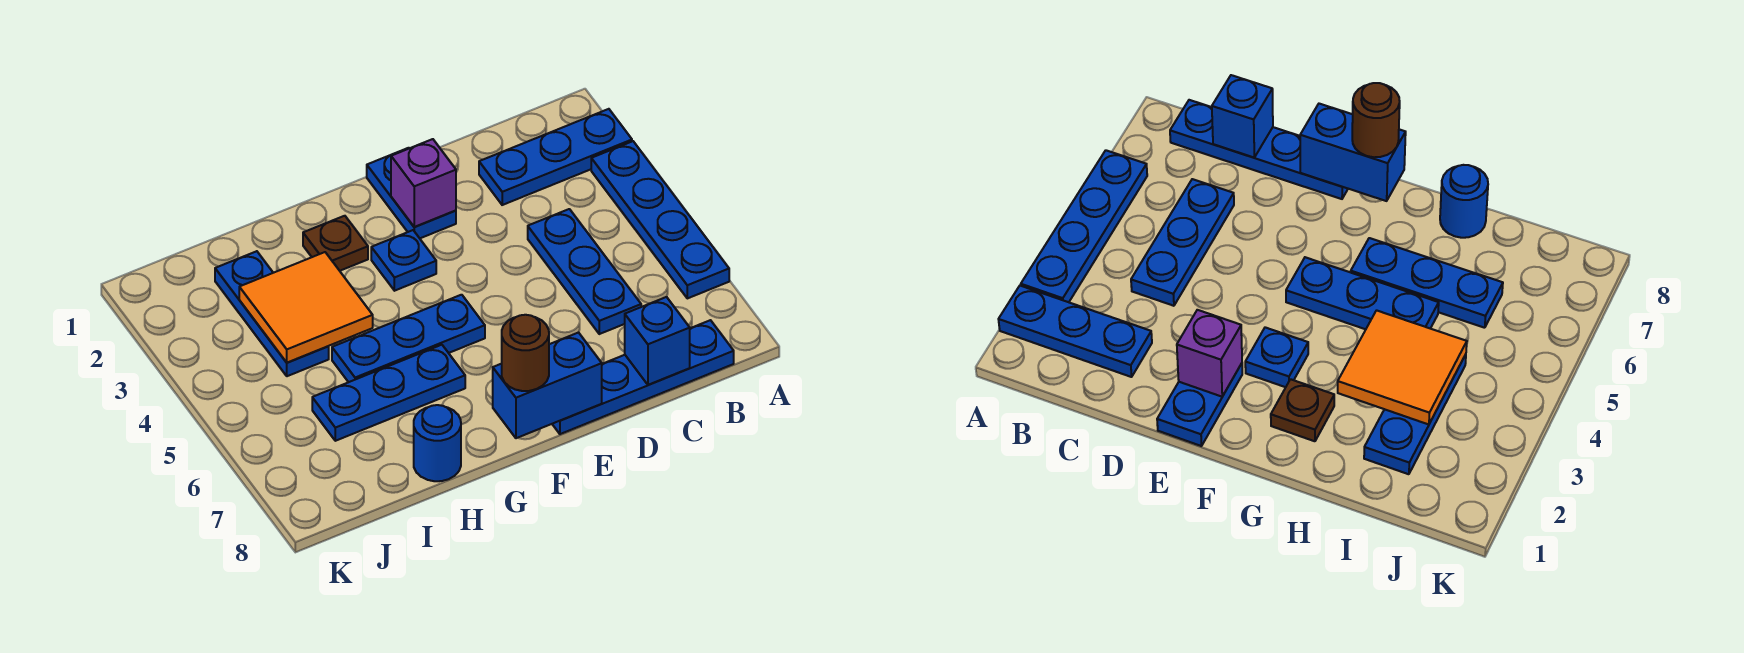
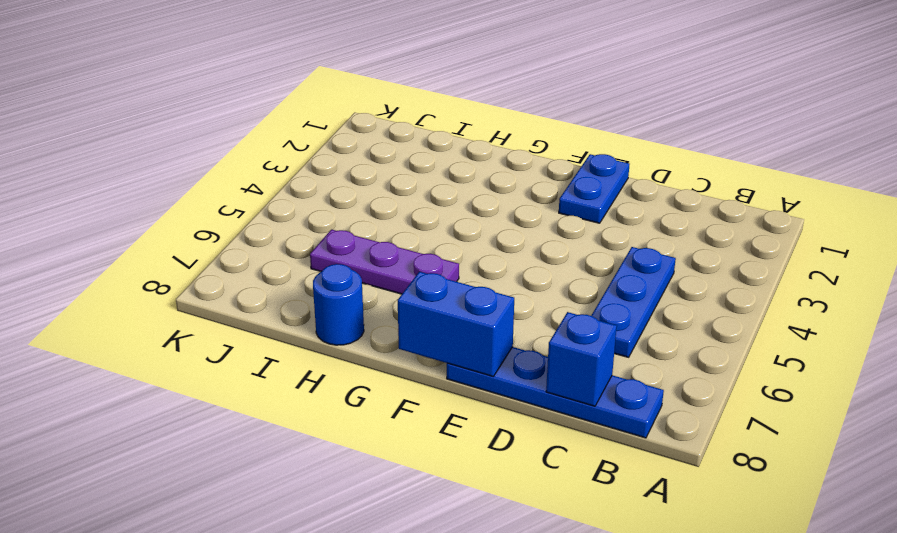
purple plate G6:I6 level 1 -> blue plate G6:I6 level 1
none -> blue plate A2:C2 level 1
none -> blue plate A3:A6 level 1
none -> blue plate F3 level 1

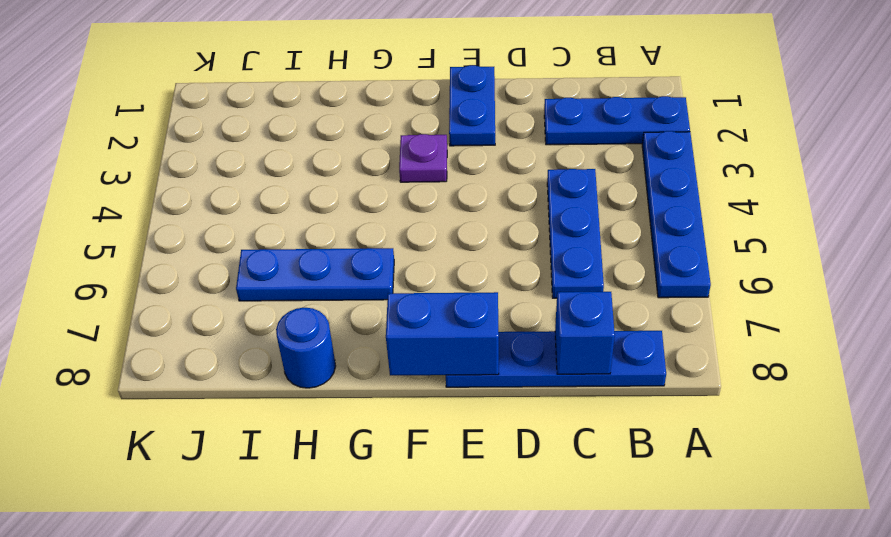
purple plate F3 level 1 -> blue plate F3 level 1
none -> blue plate F5:H5 level 1
none -> brown plate G2 level 1
none -> blue plate I2:I4 level 1

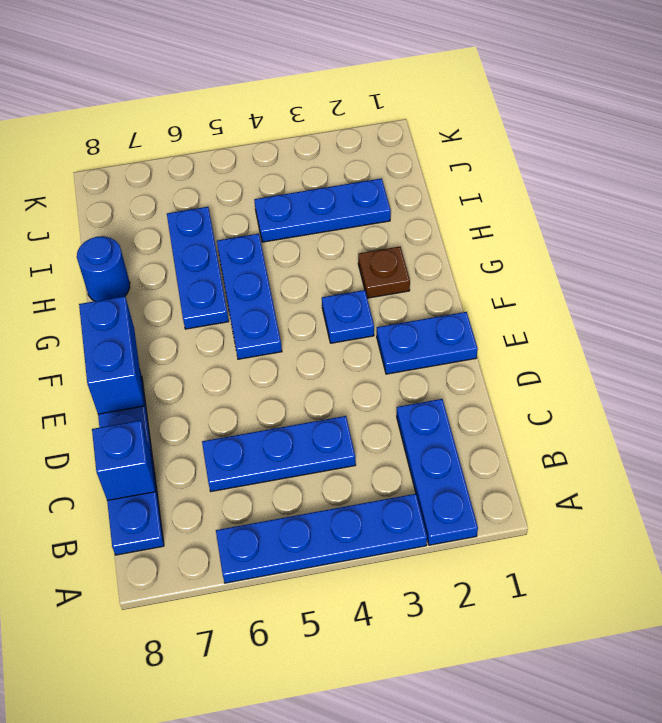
none -> purple brick E2 level 2
none -> orange tile H3:I4 level 2
none -> brown round brick F8 level 3

